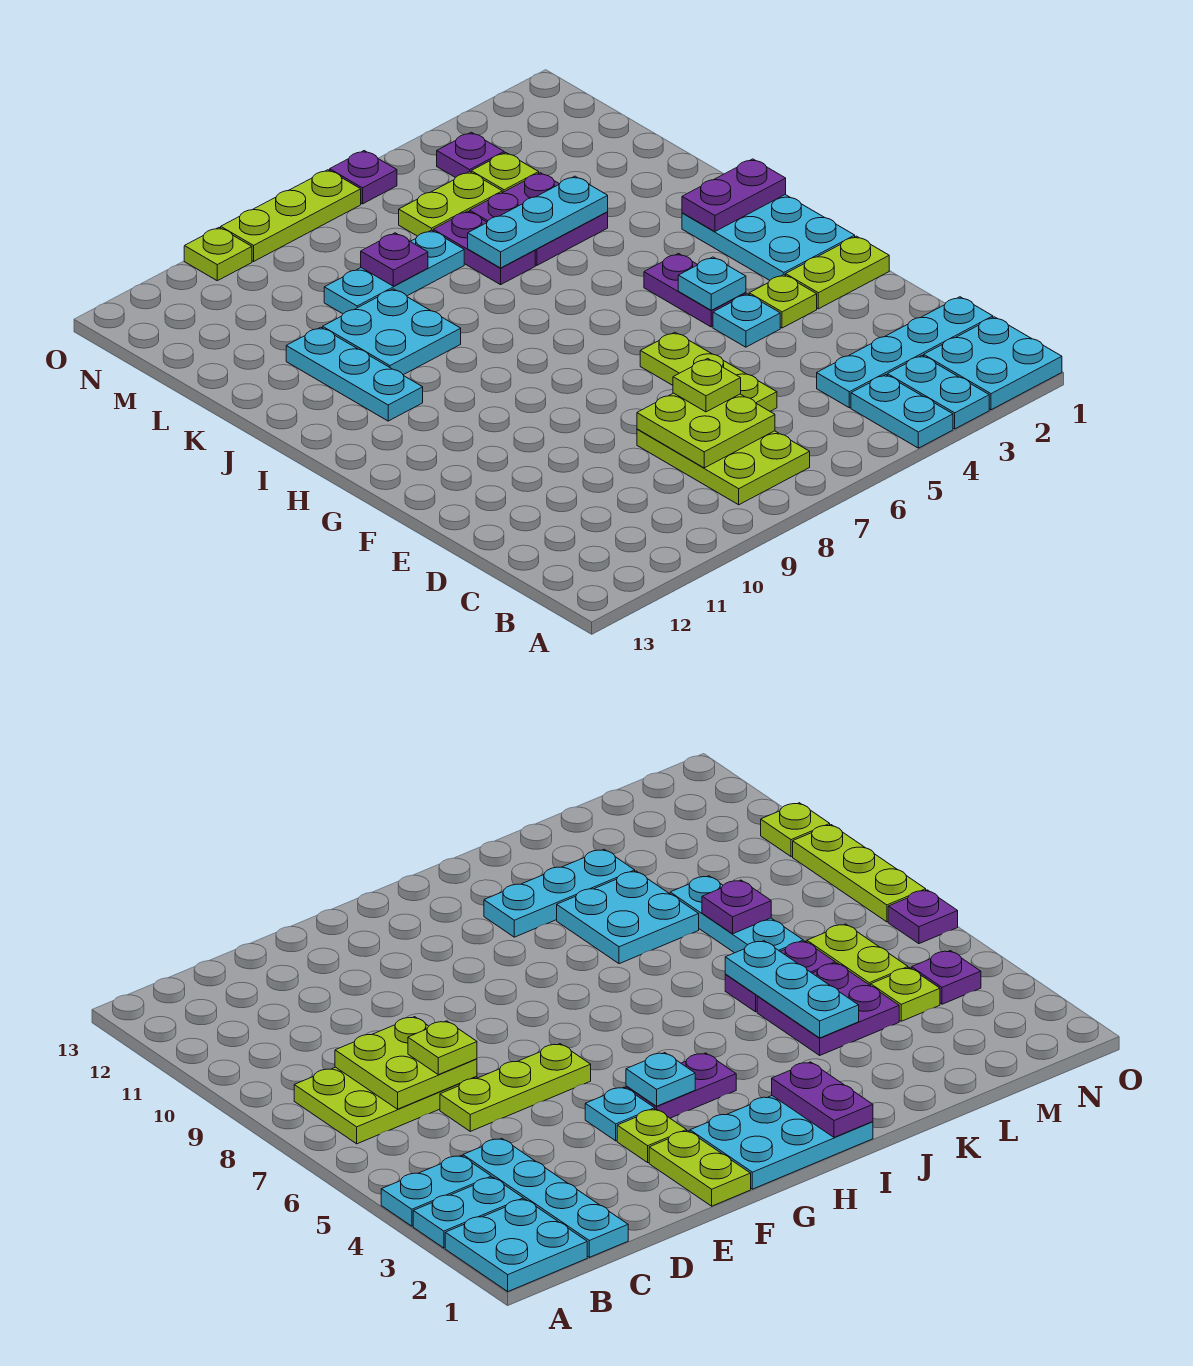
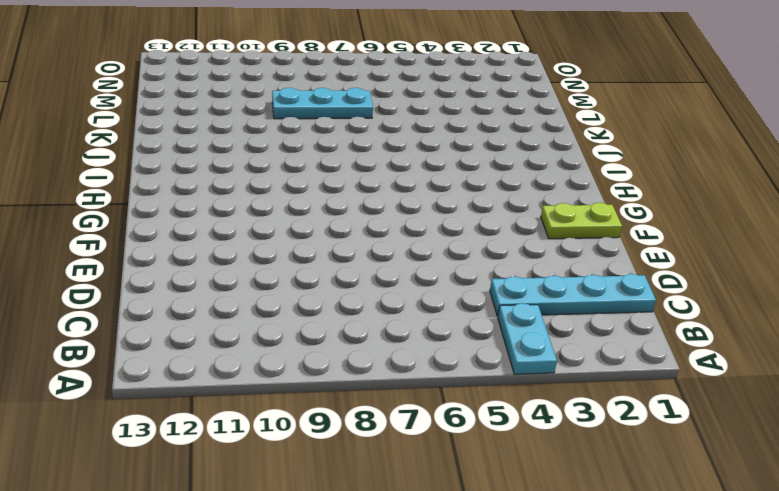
none -> cyan plate A1:B2 level 1
none -> cyan plate A3:B3 level 1
none -> lime plate B7:D8 level 1

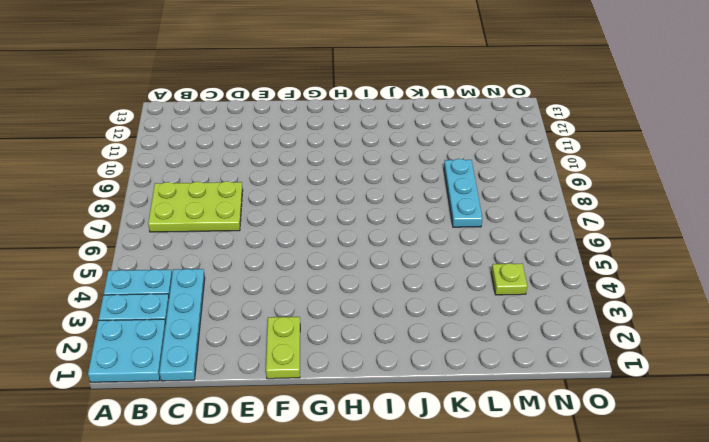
none -> lime plate D6:F6 level 1
none -> lime plate F3 level 1
none -> cyan plate F4 level 1

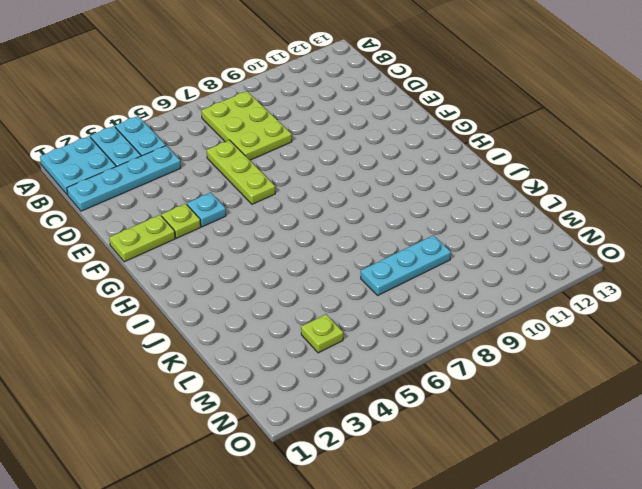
none -> cyan plate G1:I2 level 1
none -> purple plate G4:H4 level 1
none -> cyan plate I11:K11 level 1

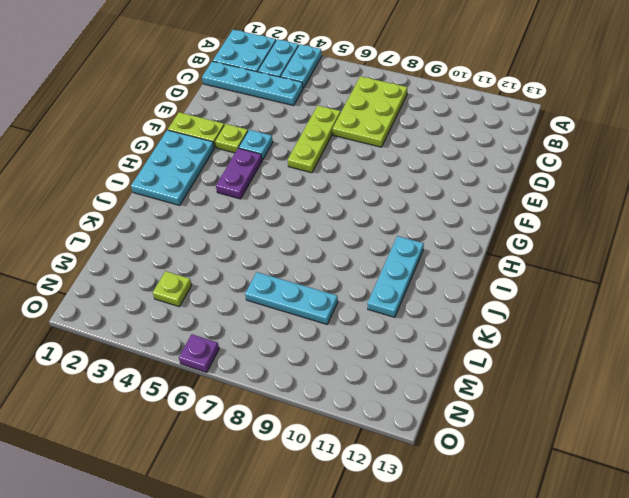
none -> cyan plate J9:K10 level 1
none -> purple plate K4:L5 level 1
none -> purple plate K6:L6 level 1

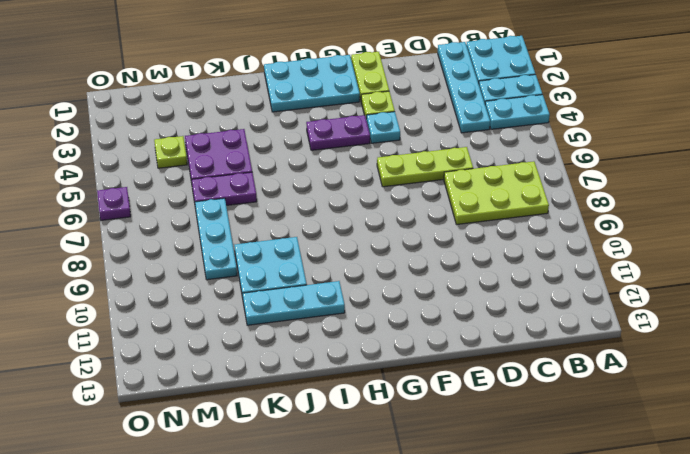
none -> lime plate M5:M6 level 1
none -> purple plate N4 level 1
none -> lime plate O7:O9 level 1

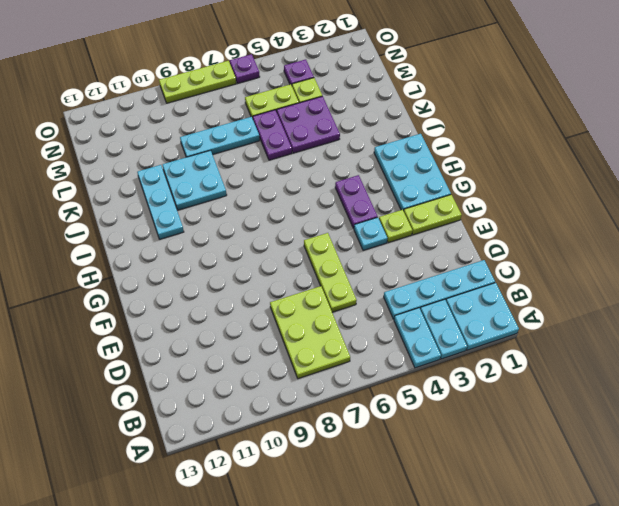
none -> lime plate O10 level 1
none -> lime plate C7:D8 level 2
none -> cyan plate G4 level 2

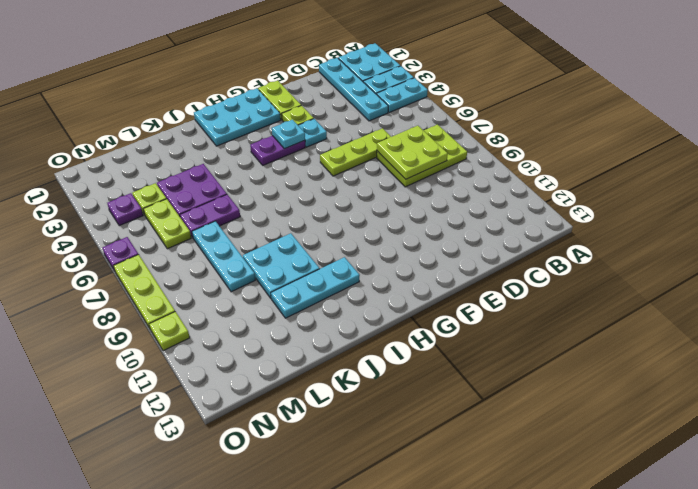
none -> purple plate I1:I2 level 2
none -> cyan plate K4:K6 level 2
none -> purple plate L8 level 2

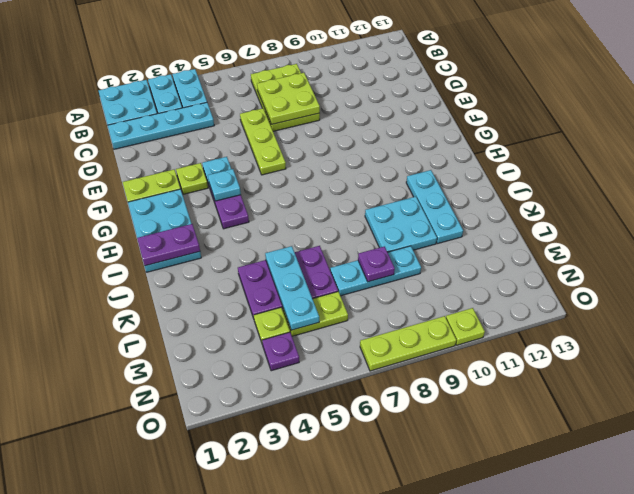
cyan plate K5:M5 level 2 -> cyan plate K4:K6 level 2
none -> purple plate O6 level 1
none -> lime plate D7 level 3

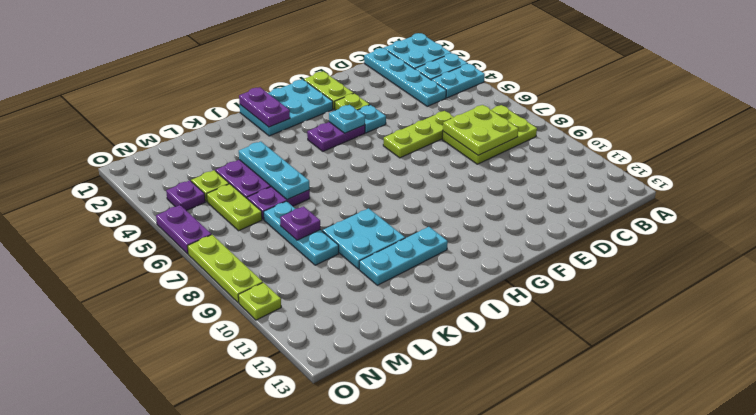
purple plate O5:O6 level 1 -> purple plate O6 level 1
none -> lime plate D7 level 3

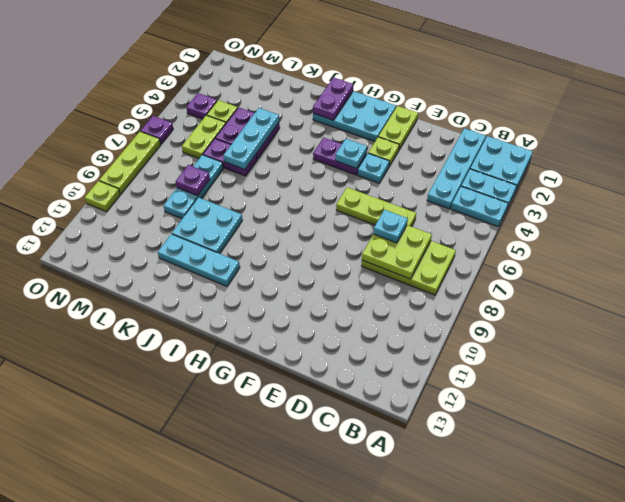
cyan plate D7 level 3 -> lime plate D7 level 3

